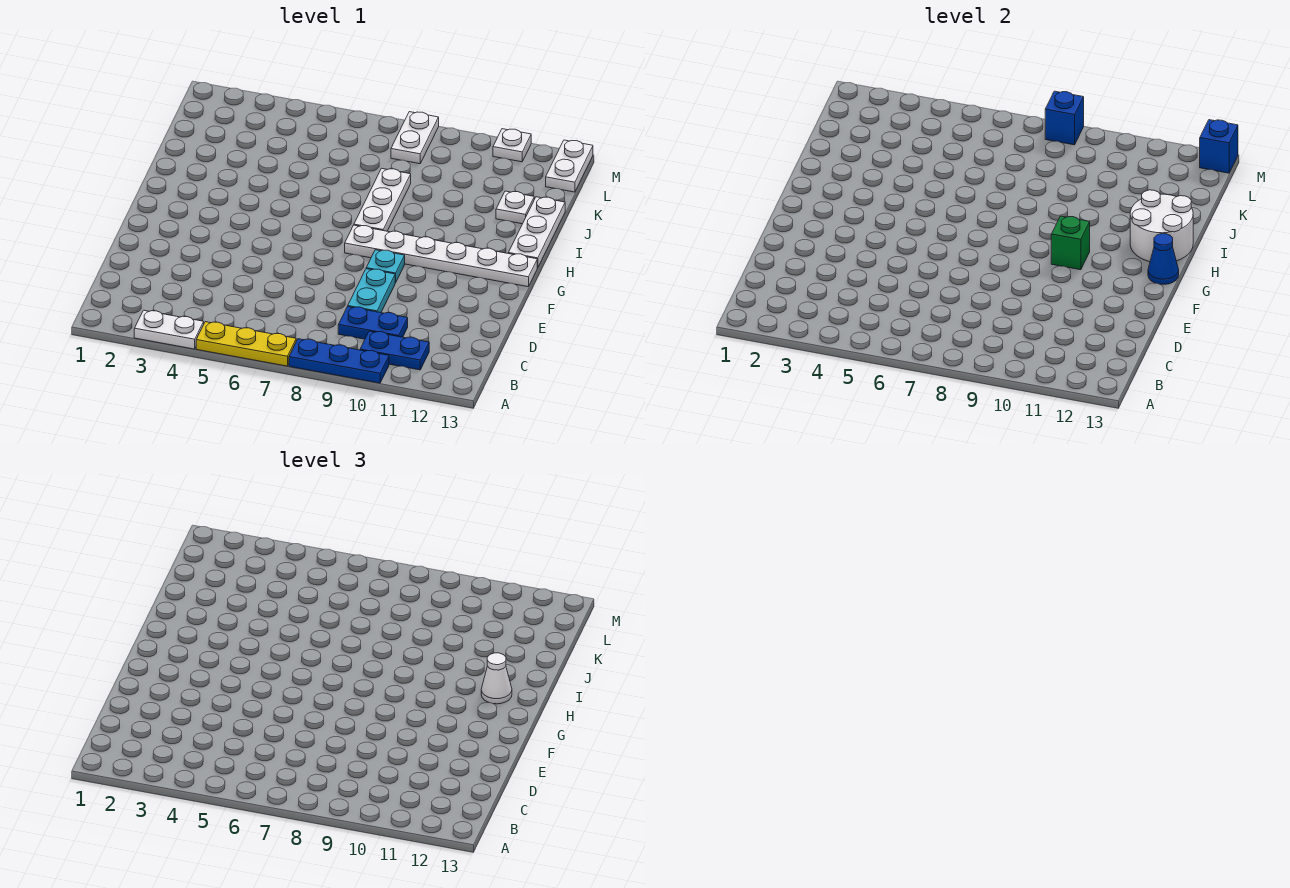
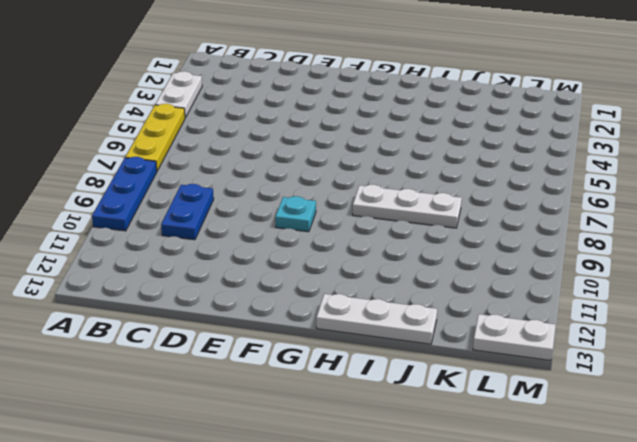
none -> blue plate B10:B11 level 1
none -> cyan plate D9:E9 level 1
none -> white plate G8:G13 level 1

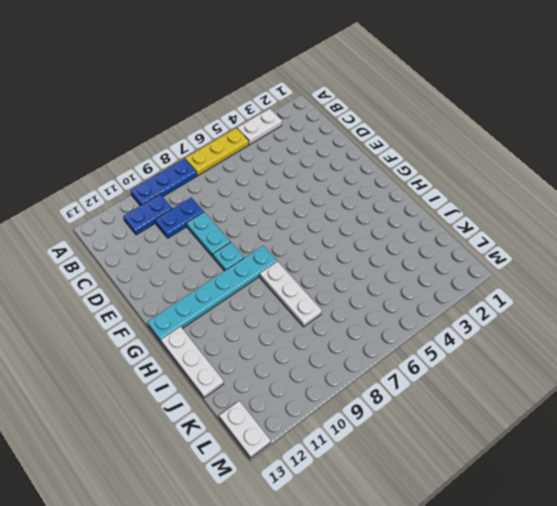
cyan plate G8:G13 level 1 -> white plate G8:G13 level 1
none -> white plate J12 level 1
none -> white plate L8:M8 level 1
none -> white plate M11 level 1

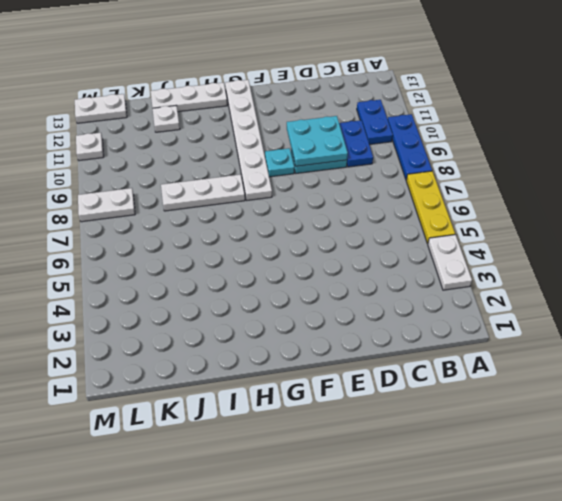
cyan plate D9:E10 level 2 -> none
none -> green brick G10 level 2
none -> blue cone G13 level 2
none -> white round brick H12:I13 level 2

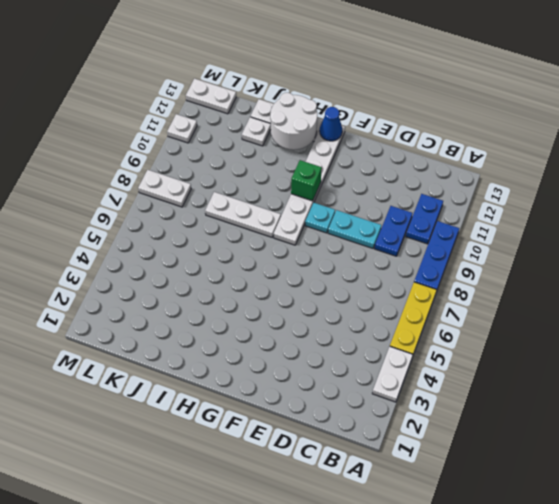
none -> blue brick M8 level 2
none -> blue brick M13 level 2
none -> white cone H12 level 3

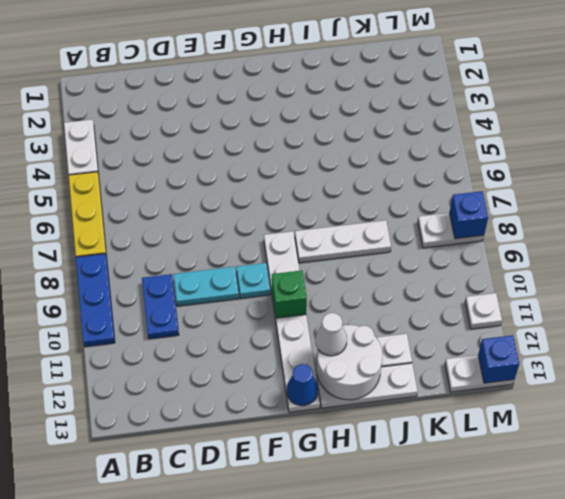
none -> blue plate B10:B11 level 1

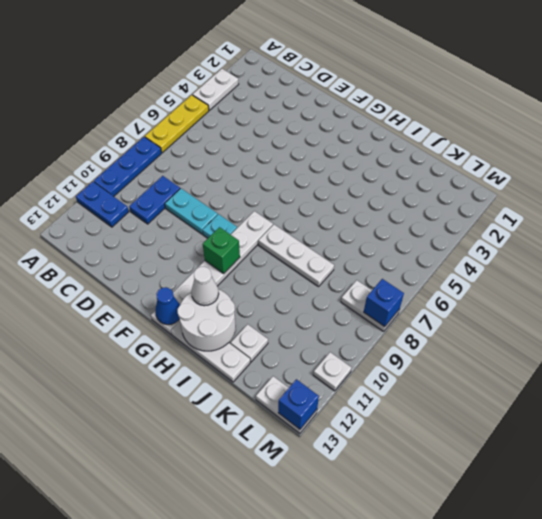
blue plate A11:B11 level 1 -> blue plate B10:B11 level 1

